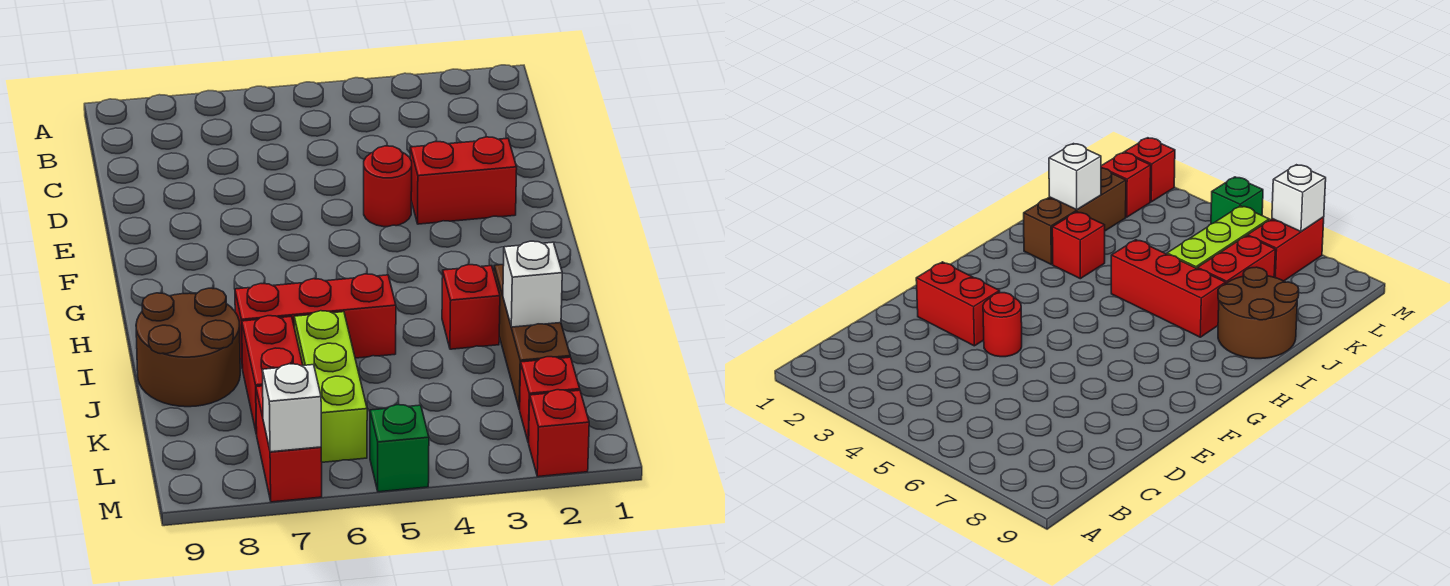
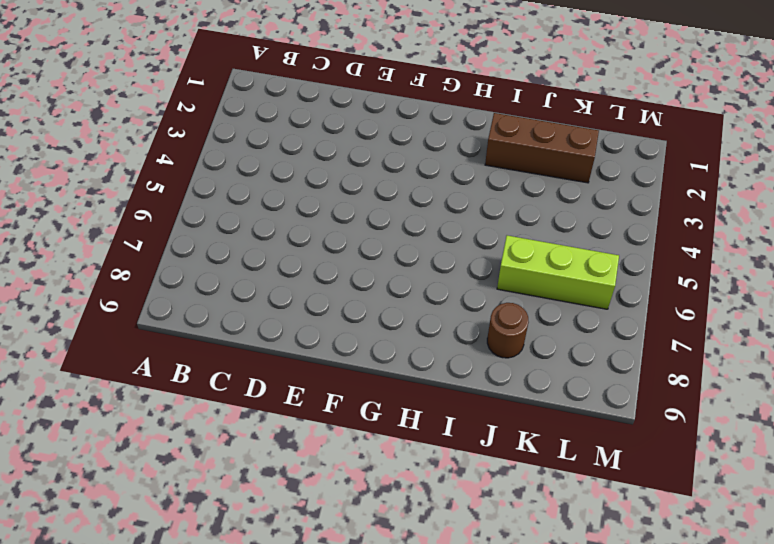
brown round brick J8 level 1 -> brown round brick I8:J9 level 1
none -> red brick E2:E3 level 1
none -> red round brick E4 level 1
none -> red brick I3 level 1

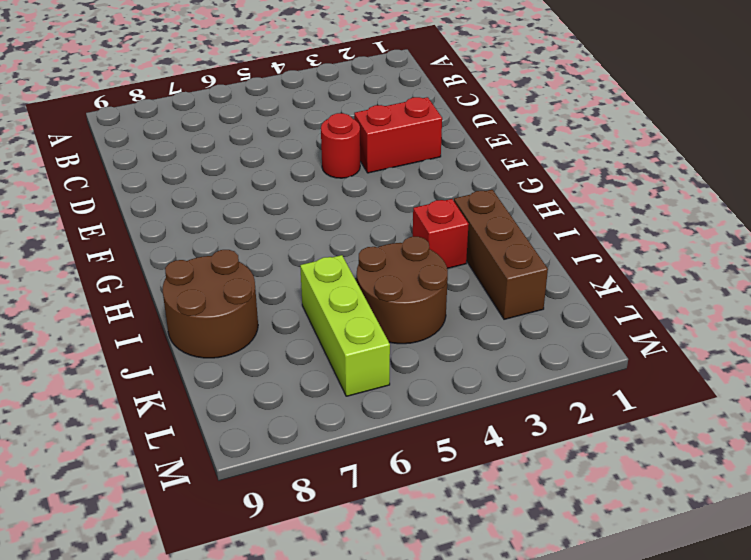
brown round brick J4:K5 level 1 -> none
none -> red brick I5:I7 level 1
none -> red brick J7:K7 level 1
none -> red brick L2 level 1

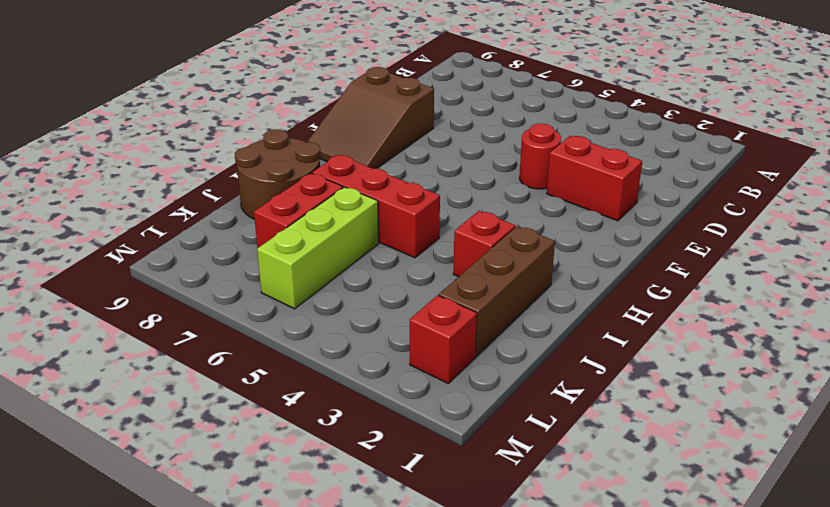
brown slope E8:G9 level 1 top E -> none
none -> red brick L7:M7 level 1
none -> red brick M2 level 1
none -> green brick M5 level 1

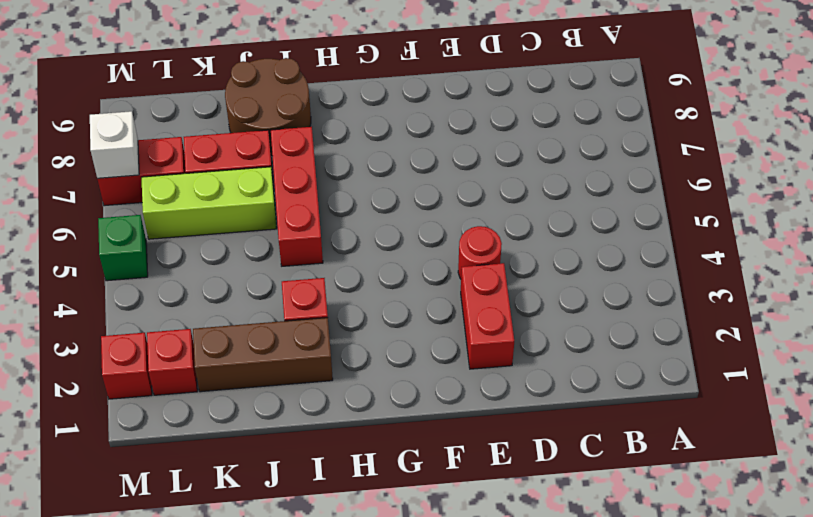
none -> white brick J2 level 2

